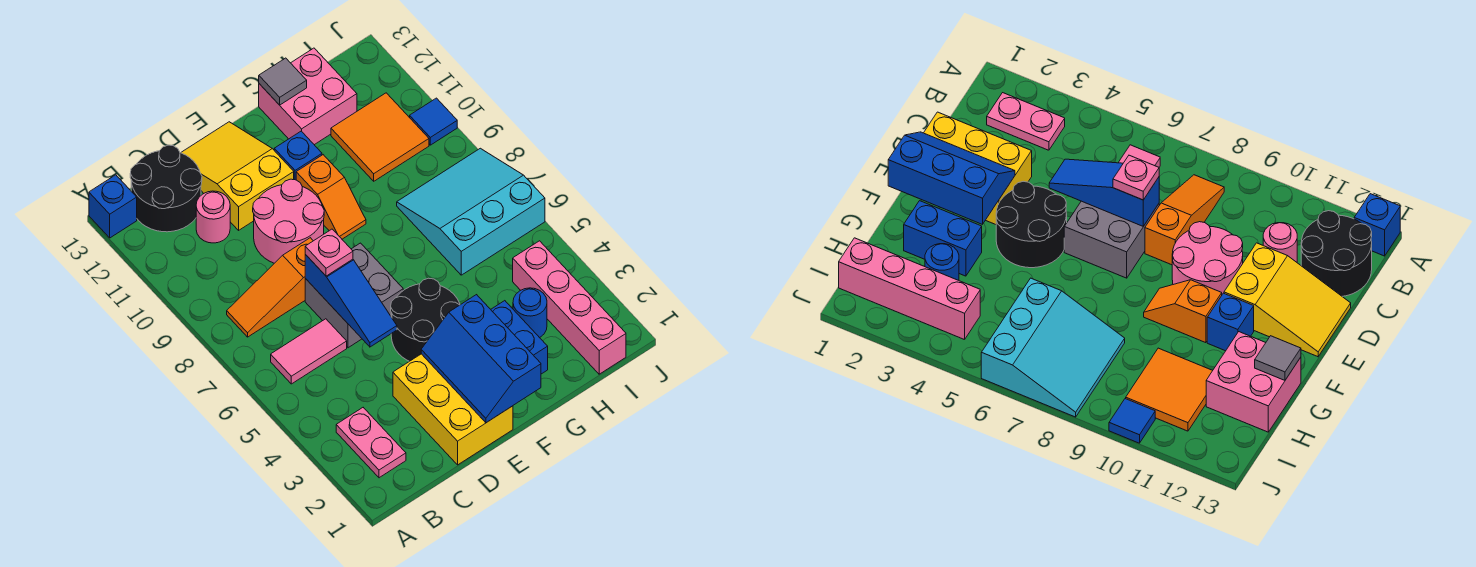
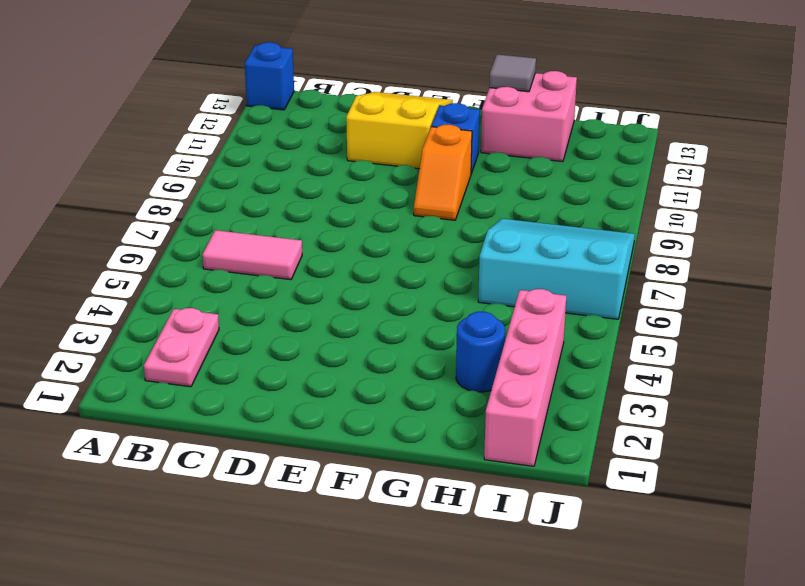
none -> orange slope B8:D8 level 1 top D
none -> black round brick B12:C13 level 1
none -> pink round brick C11 level 1

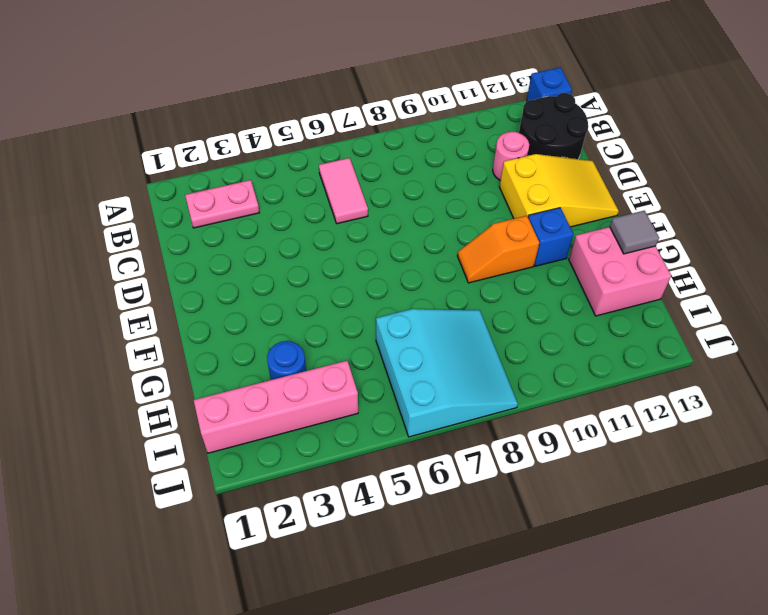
none -> orange slope B8:D8 level 1 top D
none -> yellow brick D1:E3 level 1
none -> grey brick D6:E7 level 1

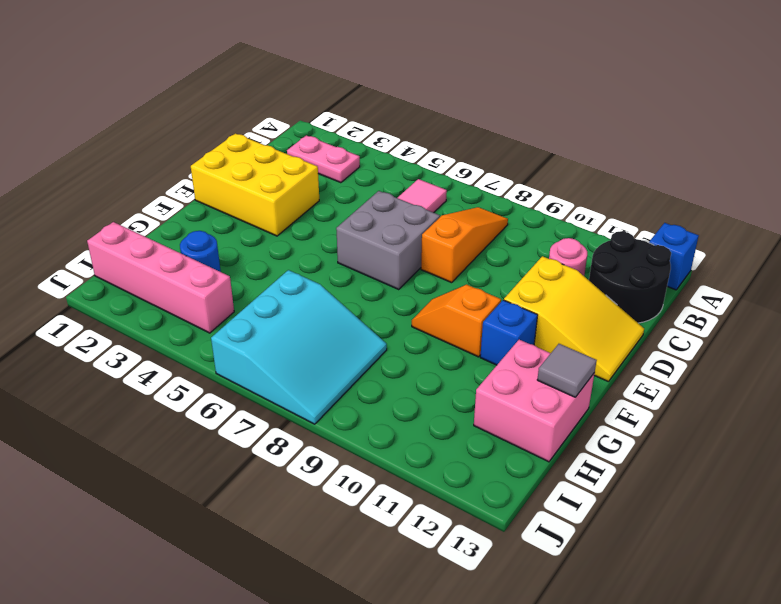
none -> pink round brick D9:E10 level 1
none -> black round brick E4:F5 level 1
none -> blue brick G2:G3 level 1

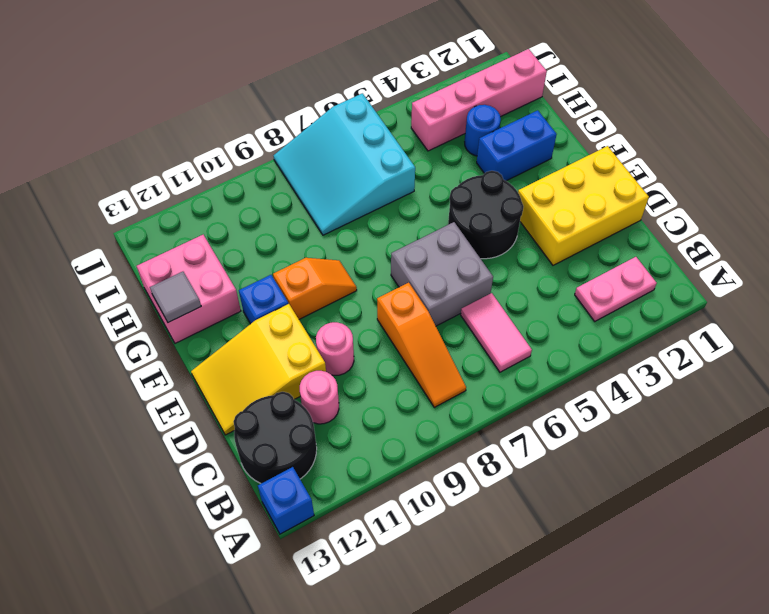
pink round brick D10 level 1 -> pink round brick D9:E10 level 1
none -> orange tile H10:I11 level 1
none -> blue tile J10 level 1
none -> blue slope D5:D7 level 2 top 7

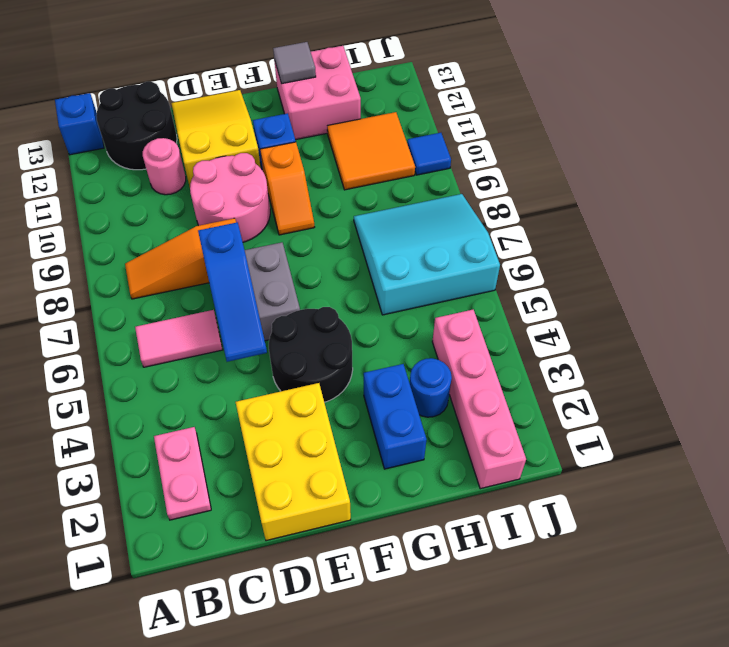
none -> blue slope E1:F3 level 2 top F
none -> pink plate D7 level 3

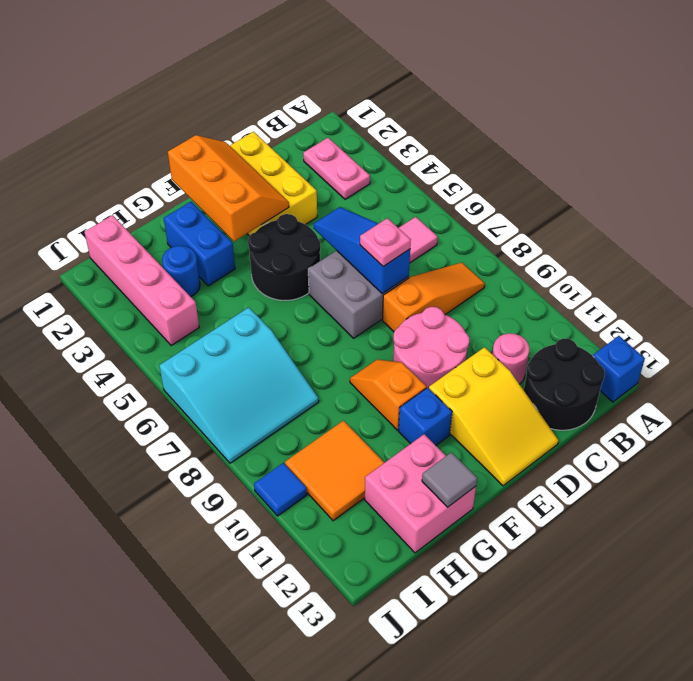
orange slope E1:F3 level 2 top F -> blue slope E1:F3 level 2 top F

